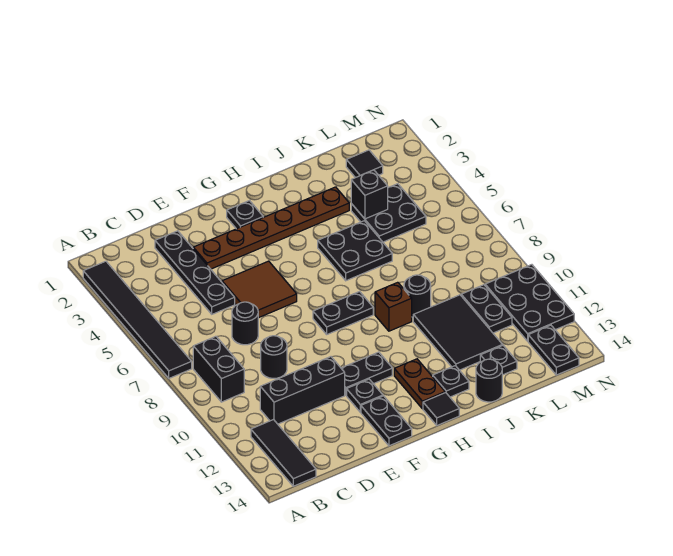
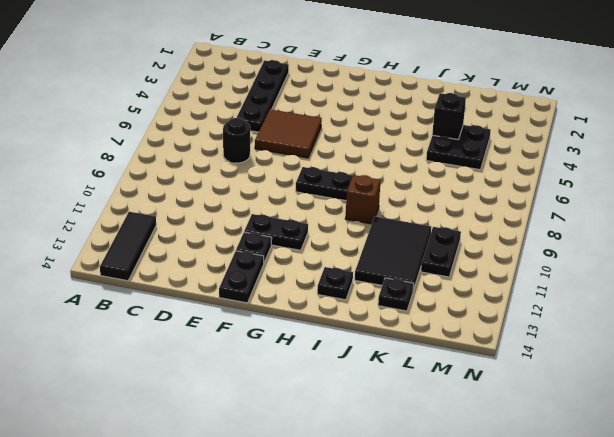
none -> black tile A2:A7 level 1
none -> black brick B8:B9 level 1
none -> black brick C11:E11 level 1

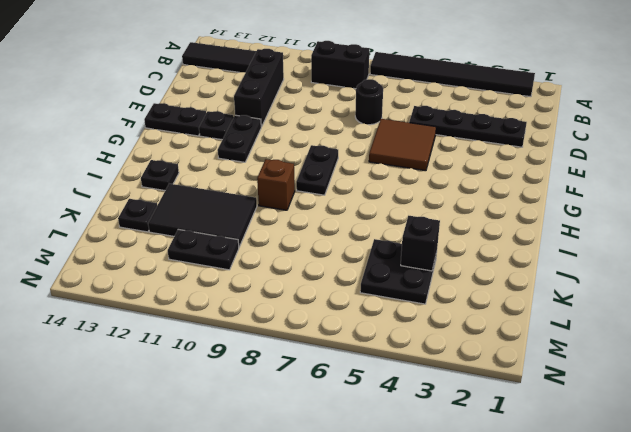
none -> black round brick D9 level 1
none -> brown plate E3:J3 level 1
none -> black plate G2 level 1

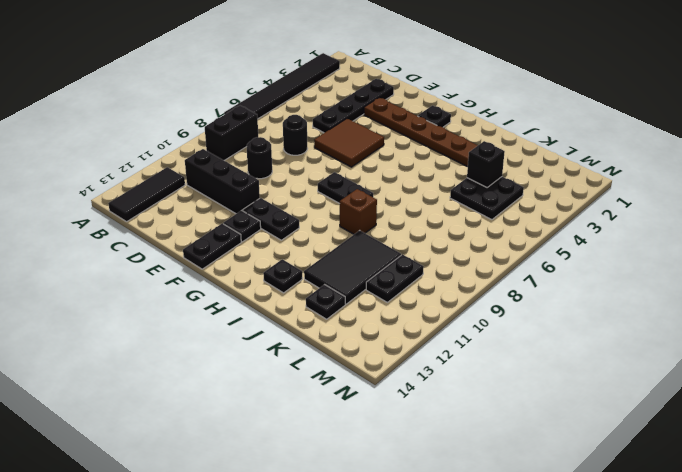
none -> brown plate H12:H13 level 1
none -> black tile H14 level 1
none -> black plate I5:J6 level 1

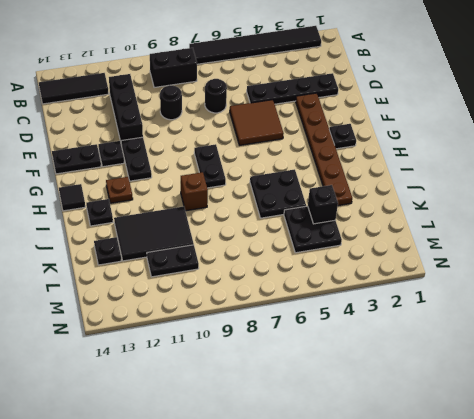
brown plate H12 level 1 -> brown plate H12:H13 level 1
none -> black round brick J9 level 1
none -> black round brick J14 level 1
none -> black tile L2 level 1

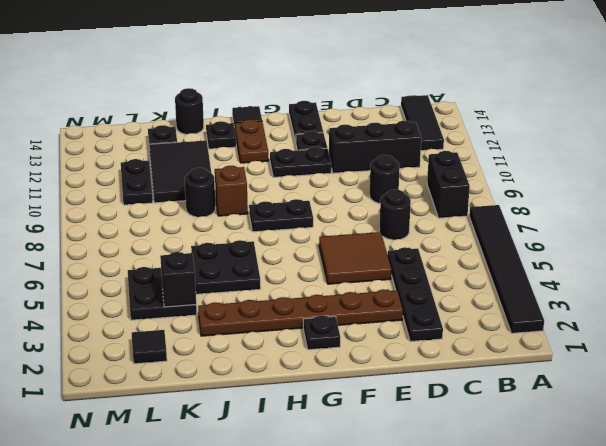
none -> black plate M10:N12 level 1
none -> black plate M13:M14 level 1

